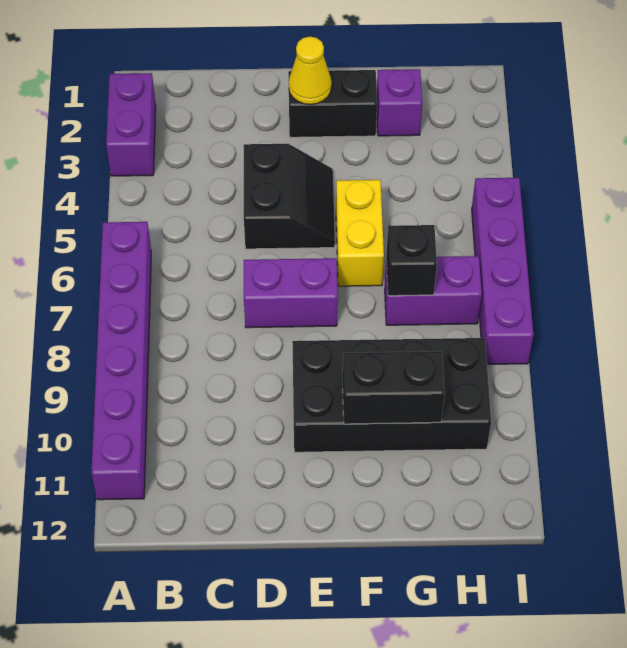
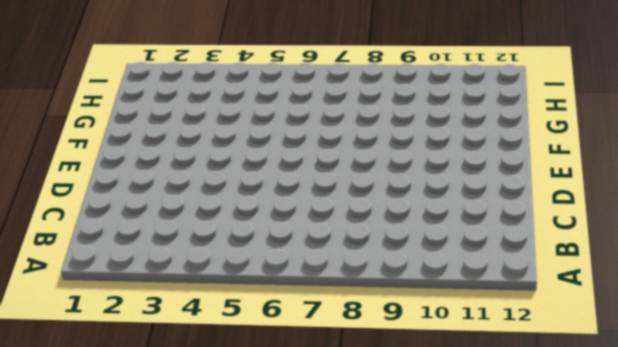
none -> purple brick A2:A3 level 1
none -> purple brick A6:A11 level 1
none -> black slope D4:E5 level 1 top D

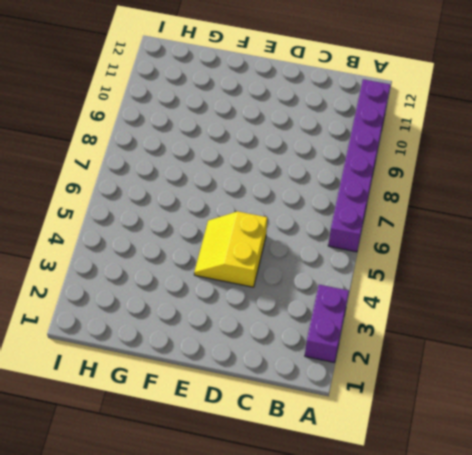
yellow slope D4:E5 level 1 top D -> black slope D4:E5 level 1 top D
none -> purple brick D7:E7 level 1
none -> black brick E2:F2 level 1
none -> black brick E9:H10 level 1

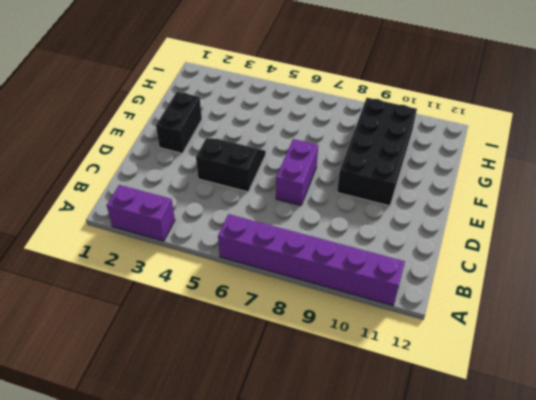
none -> yellow brick F5:F6 level 1
none -> purple brick G2 level 1
none -> purple brick G7:H7 level 1

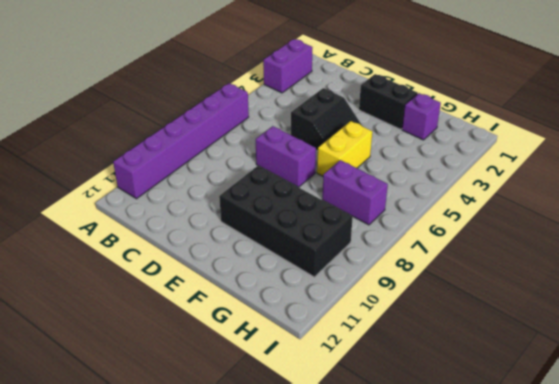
none -> purple brick I5:I8 level 1
none -> yellow cone E2 level 2
none -> black brick F10:G10 level 2

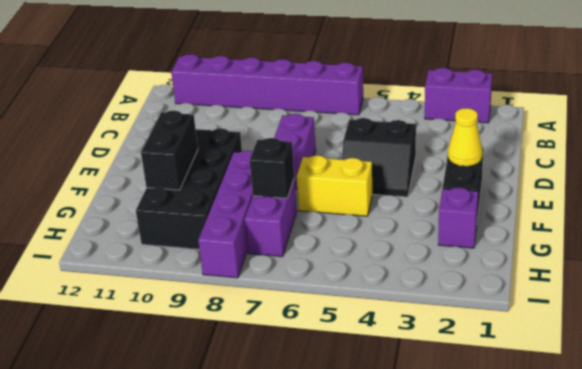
purple brick F8:I8 level 1 -> purple brick I5:I8 level 1

